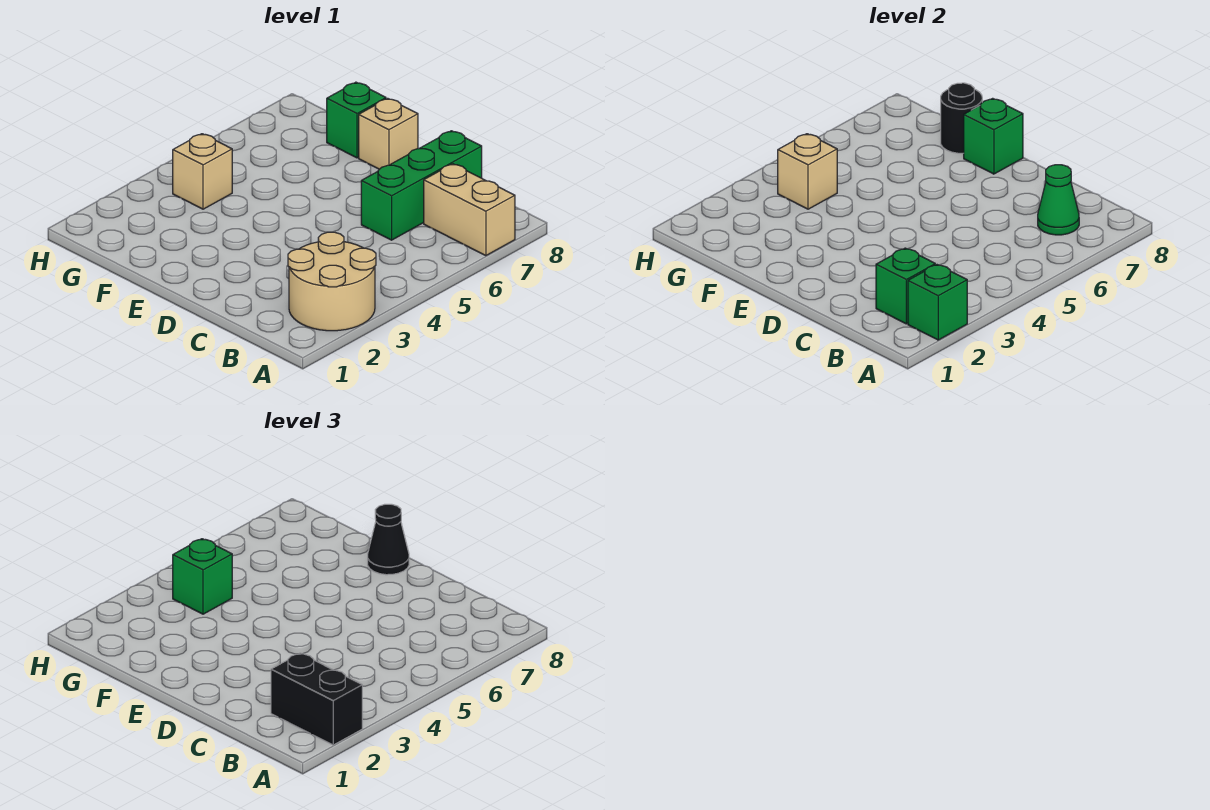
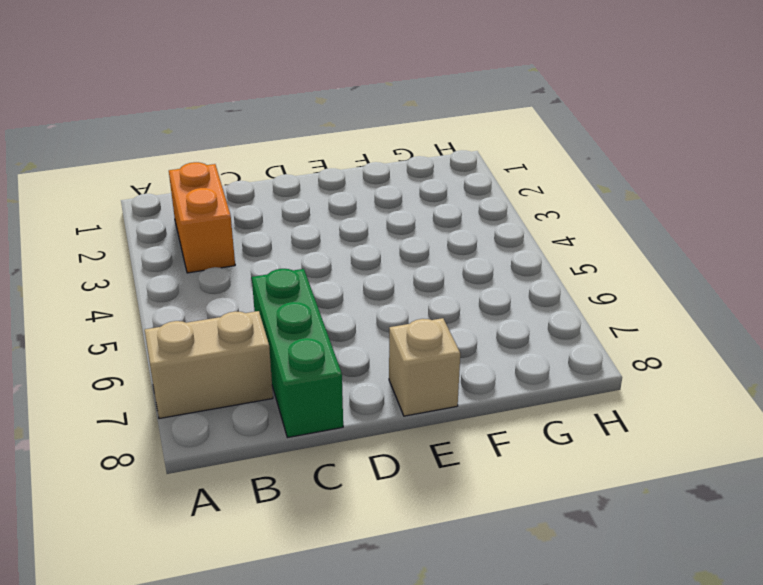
orange brick B2:B3 level 1 -> tan round brick A2:B3 level 1
none -> green brick F8 level 1
none -> tan brick G4 level 1
none -> green brick A2 level 2

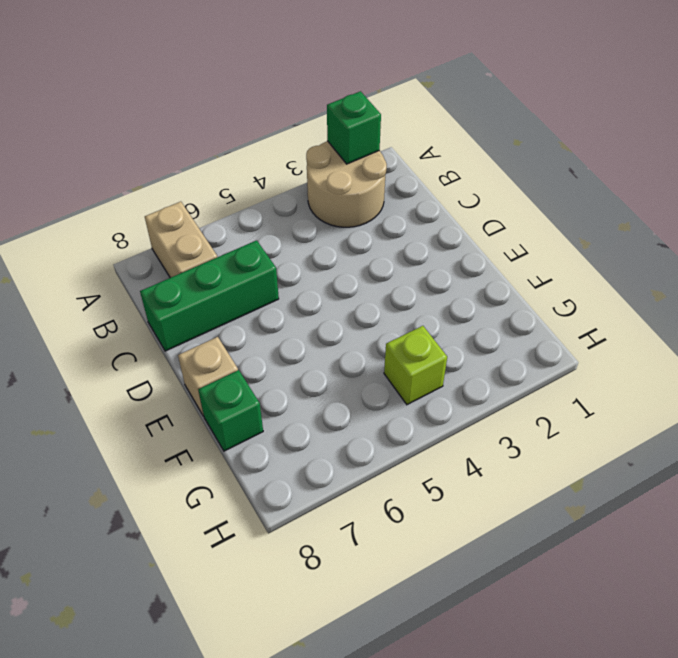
lime brick G4 level 1 -> tan brick G4 level 1
none -> green brick B2 level 2
none -> green cone B7 level 2
none -> green brick E8 level 2

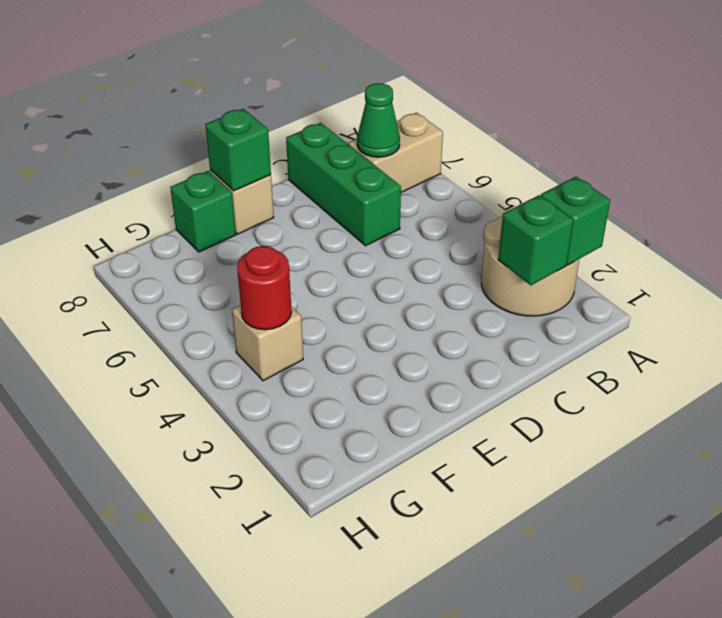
red round brick G4 level 2 -> tan brick G4 level 2
none -> black round brick F8 level 2
none -> black brick A2:B2 level 3
none -> black cone E8 level 3

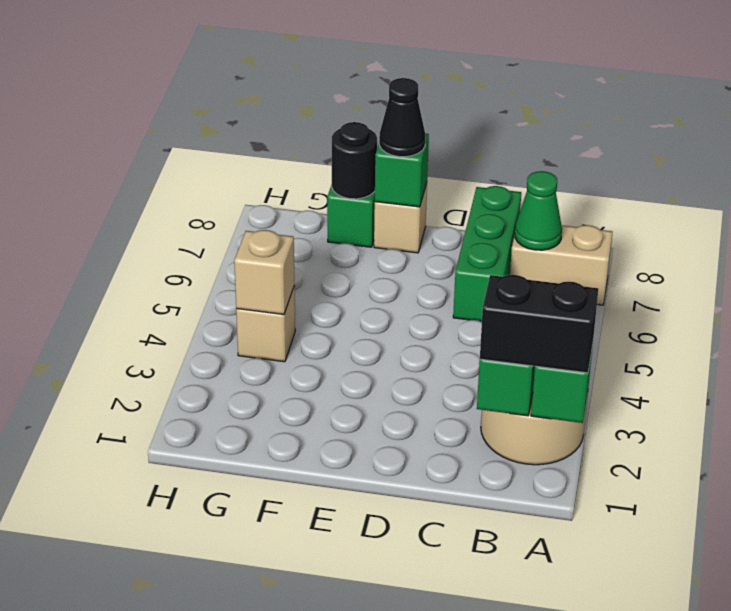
none -> green brick G4 level 3

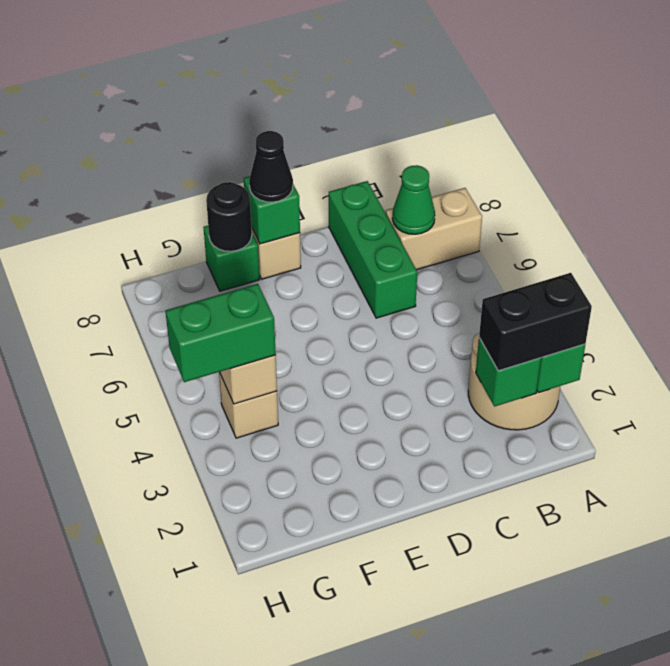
green brick G4:H4 level 3 -> green brick G4 level 3

